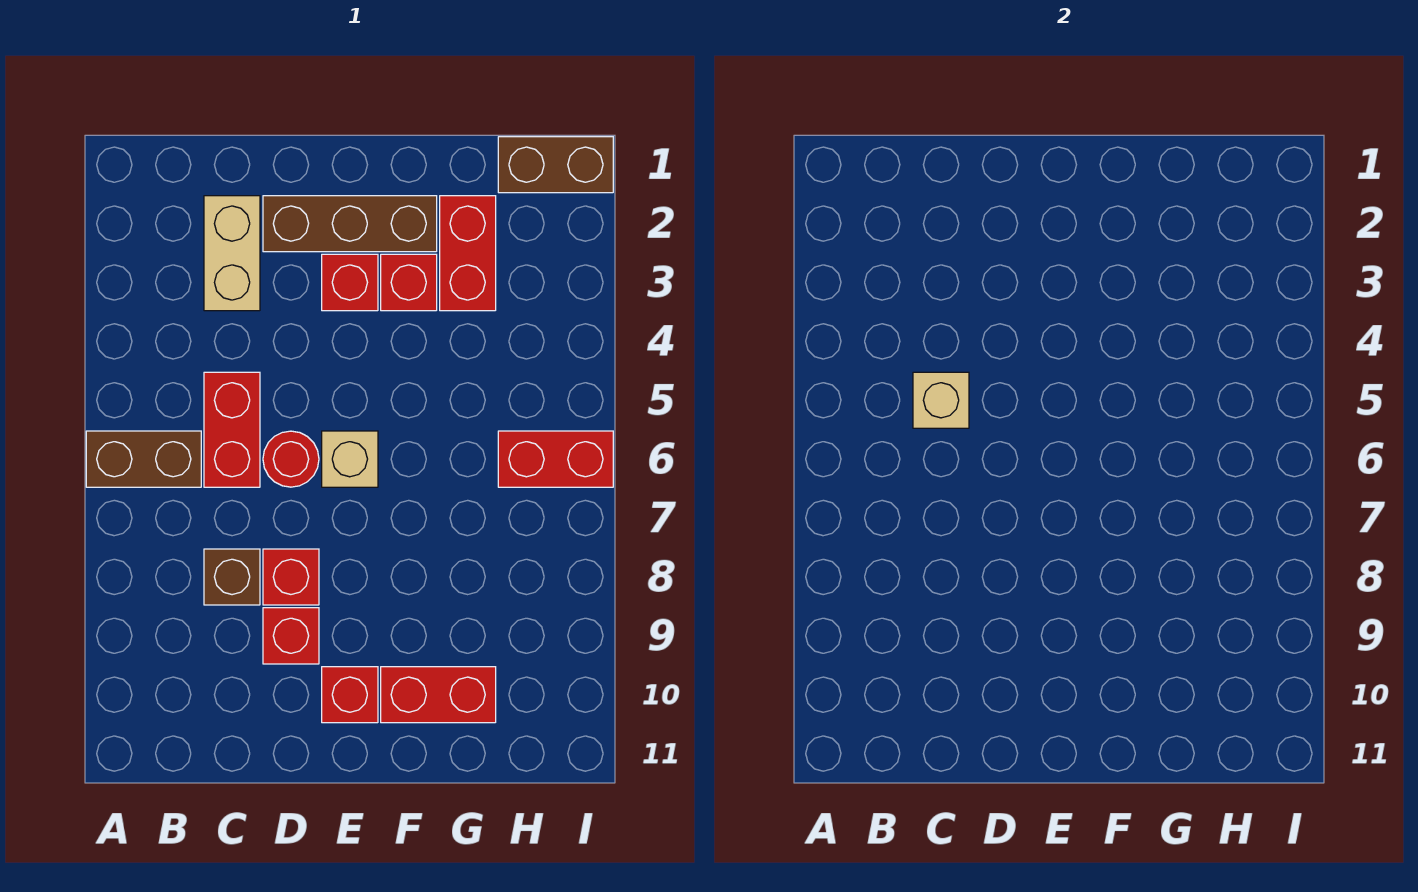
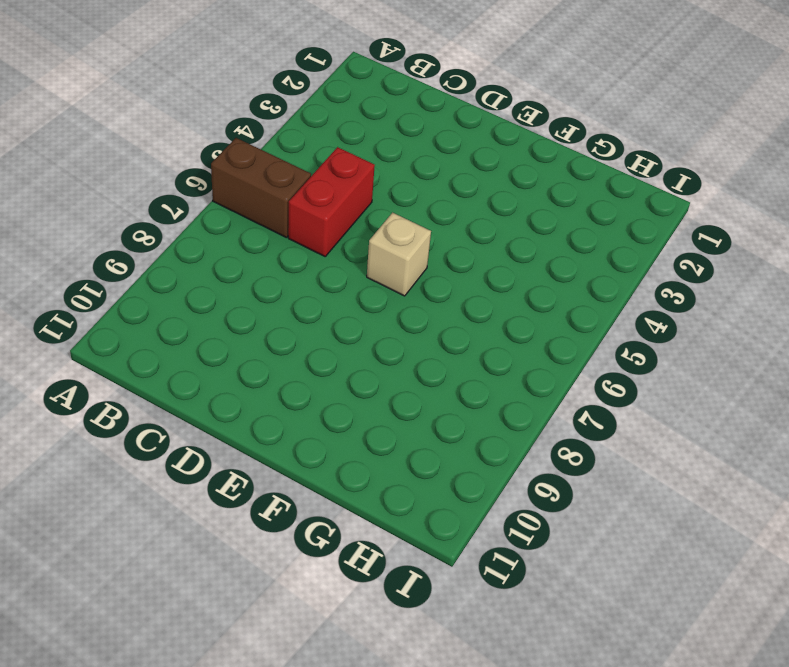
none -> tan brick C2:C3 level 1
none -> brown brick C8 level 1
none -> brown brick D2:F2 level 1

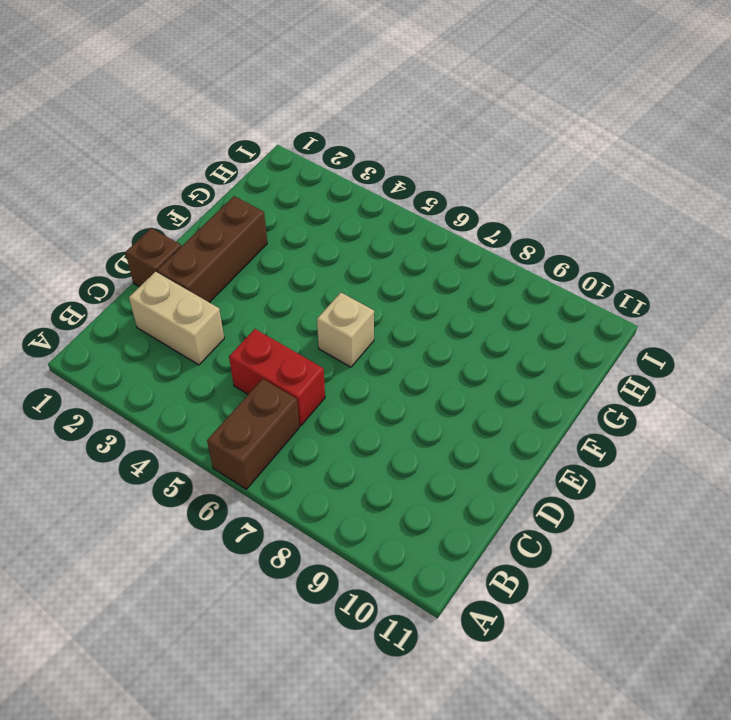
brown brick D1 level 1 -> brown brick C8 level 1
none -> red round brick D6 level 1
none -> red brick D8 level 1
none -> red brick D9 level 1

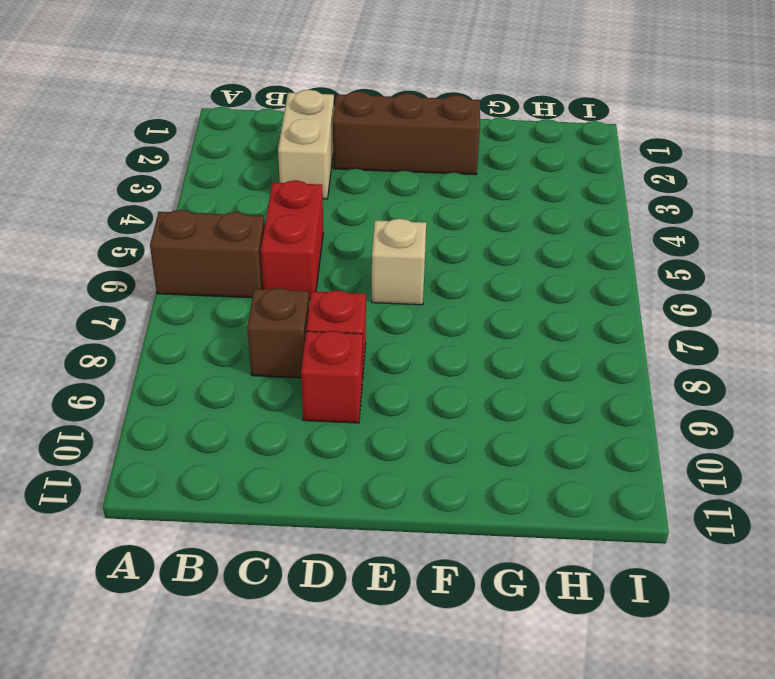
none -> red round brick D6 level 1
none -> red brick E3 level 1
none -> red brick E10 level 1

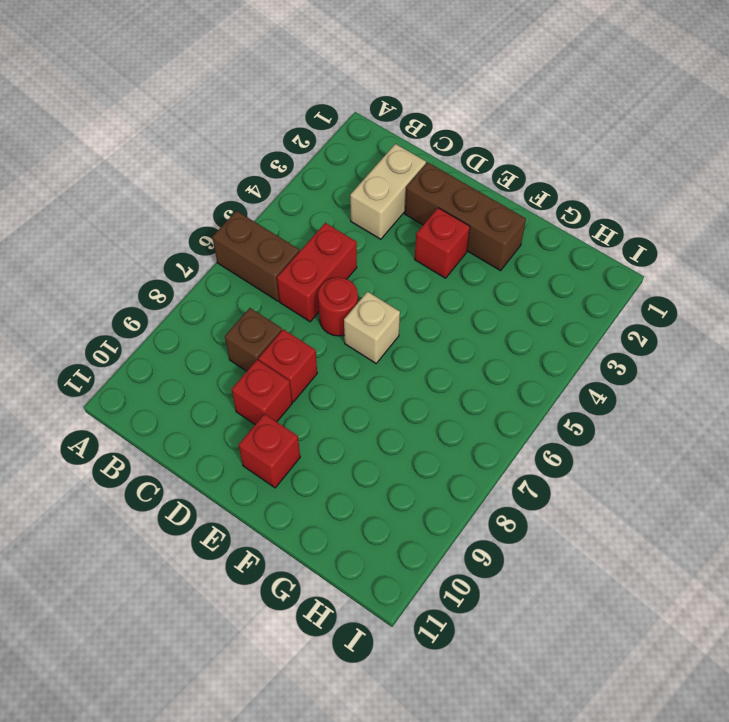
none -> red brick F3 level 1
none -> red brick F10:G10 level 1
none -> red brick G2:G3 level 1

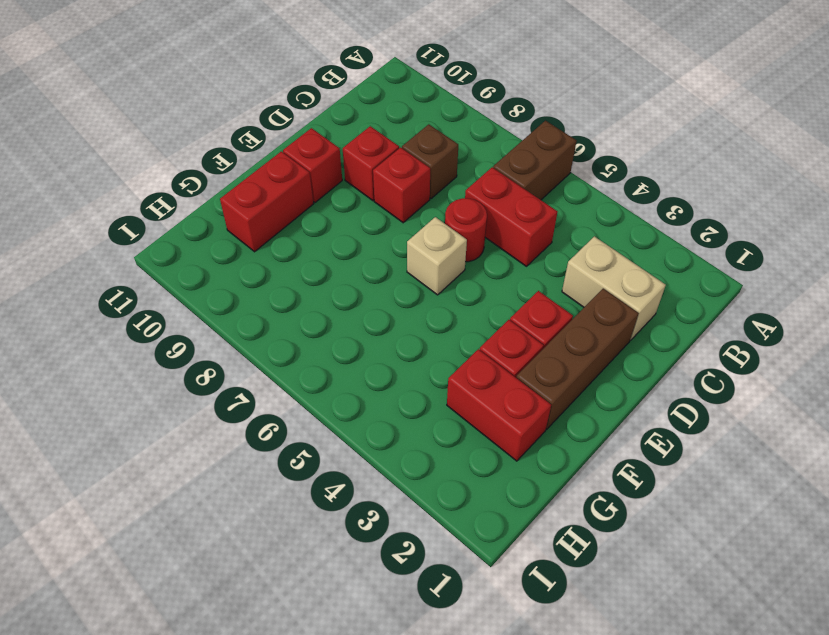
none -> brown brick H1:I1 level 1
none -> red brick H6:I6 level 1
none -> tan brick C5 level 2

